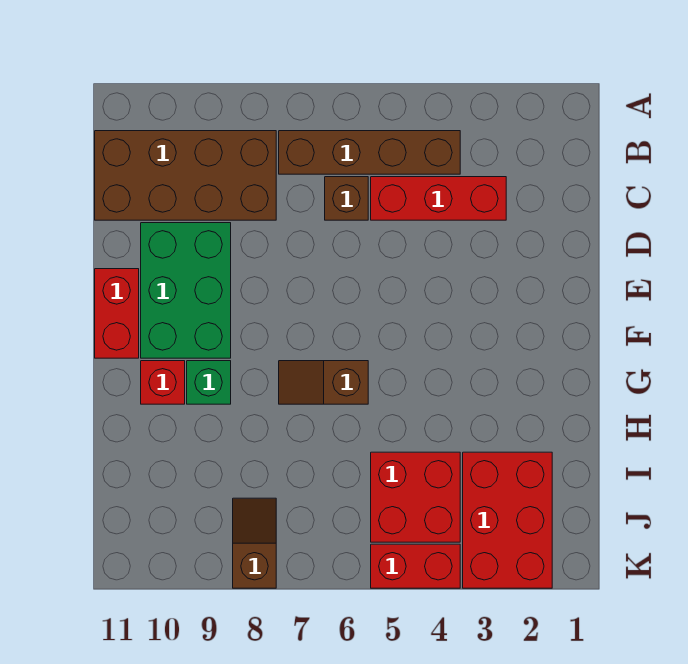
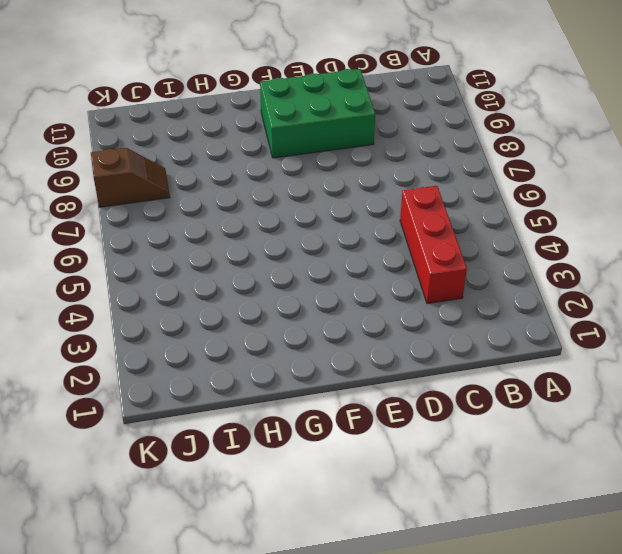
none -> brown brick B4:B7 level 1
none -> brown brick B8:C11 level 1
none -> brown brick C6 level 1

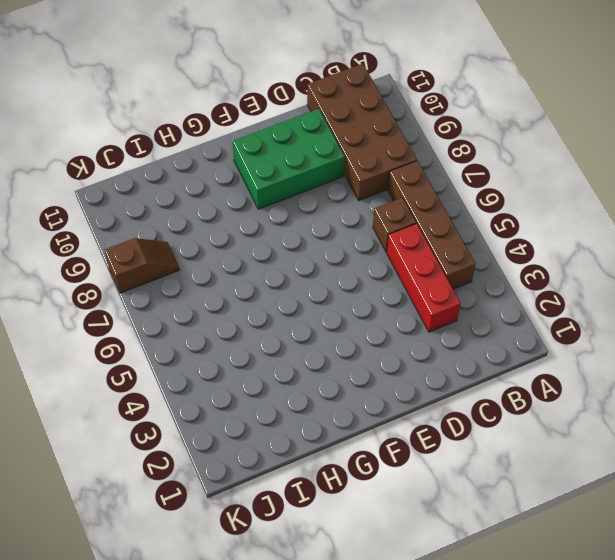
none -> red brick E11:F11 level 1
none -> brown slope G6:G7 level 1 top 6
none -> green brick G9 level 1

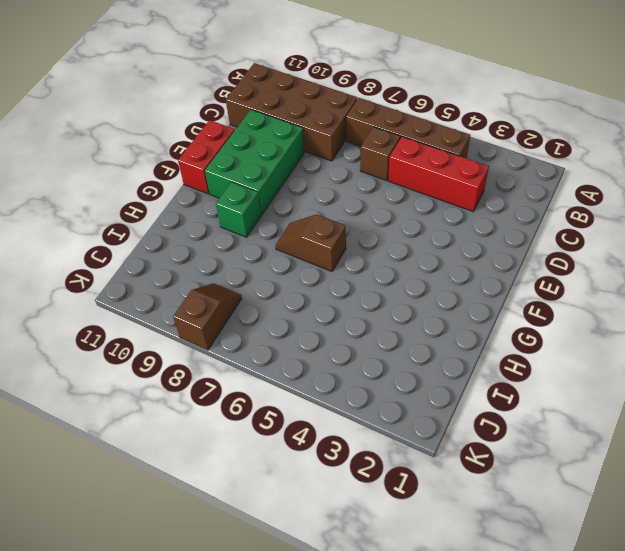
none -> red brick G10 level 1
none -> red brick I2:K3 level 1
none -> red brick I4:J5 level 1

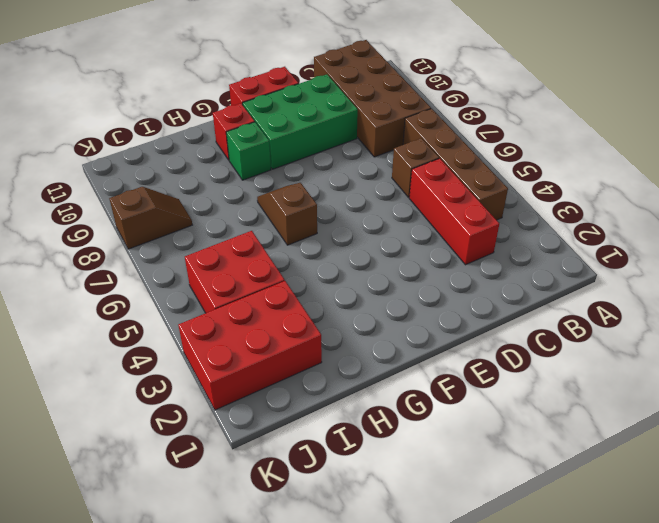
none -> red brick K4:K5 level 1

